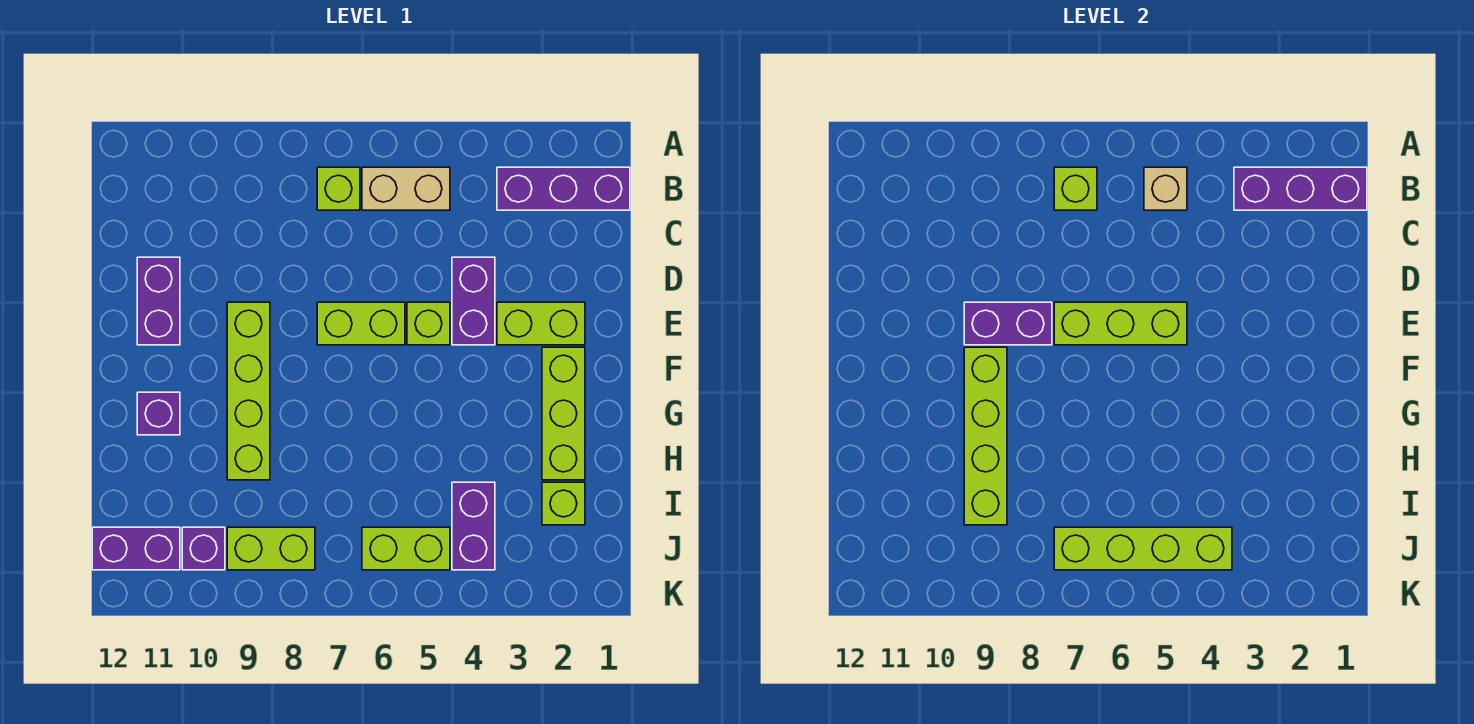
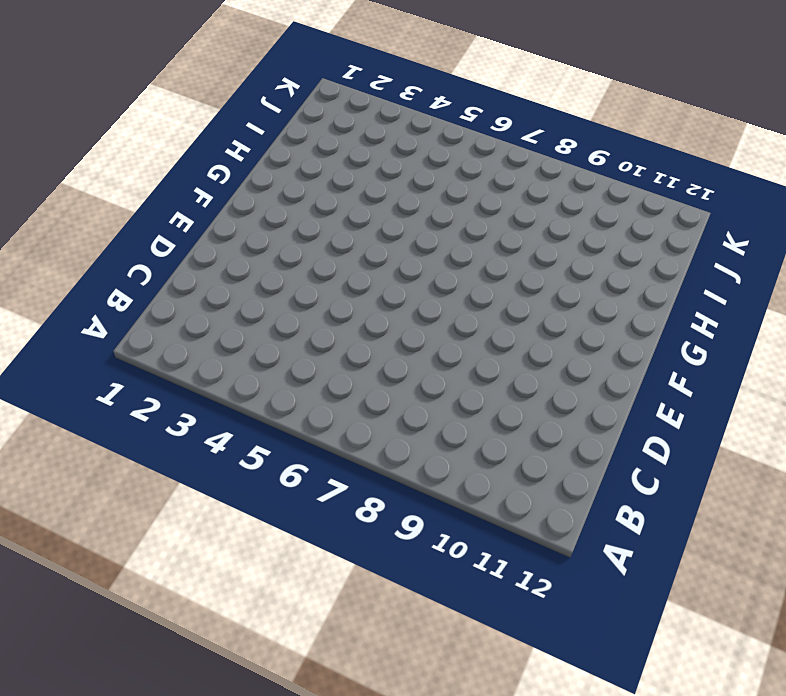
none -> purple brick B1:B3 level 1
none -> tan brick B5:B6 level 1
none -> lime brick B7 level 1

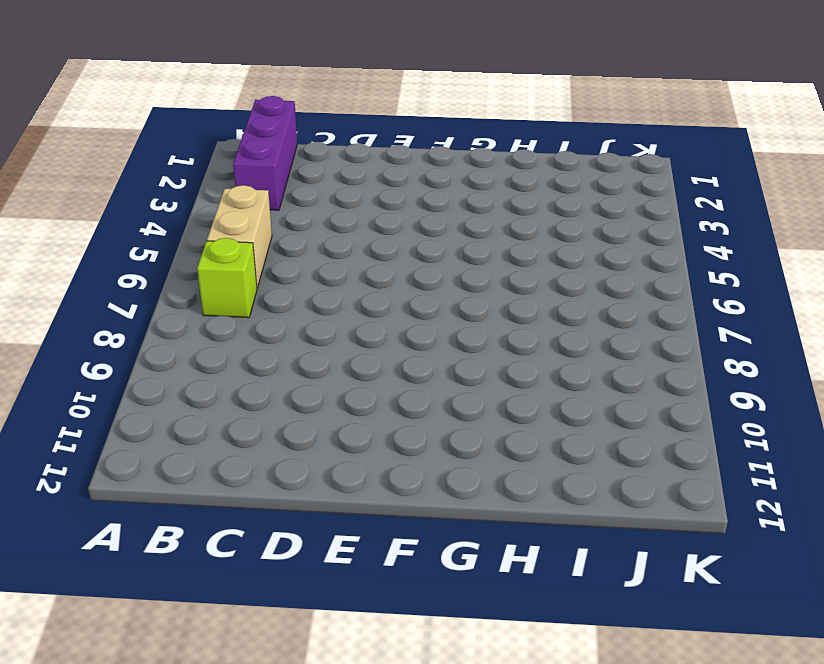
none -> purple brick D4:E4 level 1
none -> purple brick D11:E11 level 1
none -> lime brick E2:E3 level 1

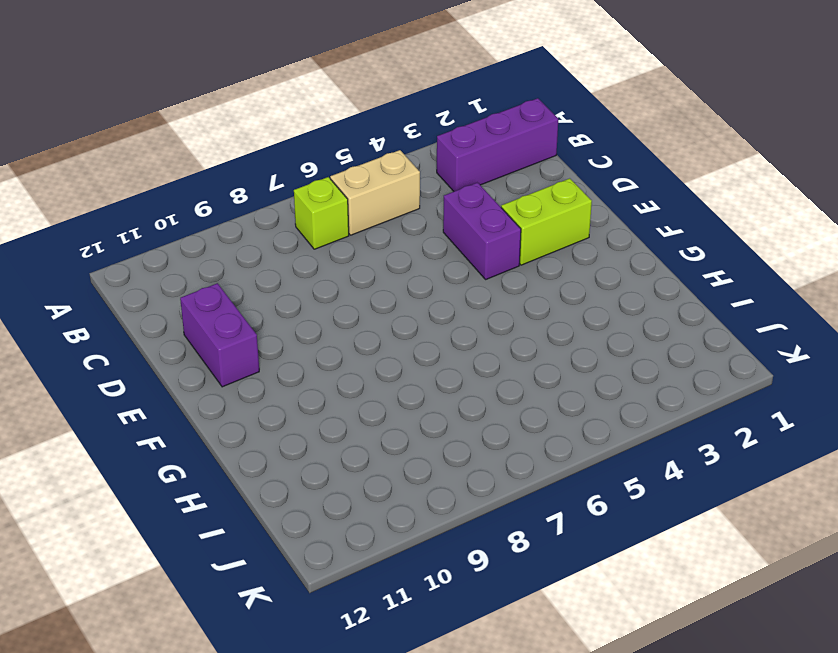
none -> lime brick E5 level 1
none -> lime brick E6:E7 level 1
none -> lime brick E9:H9 level 1

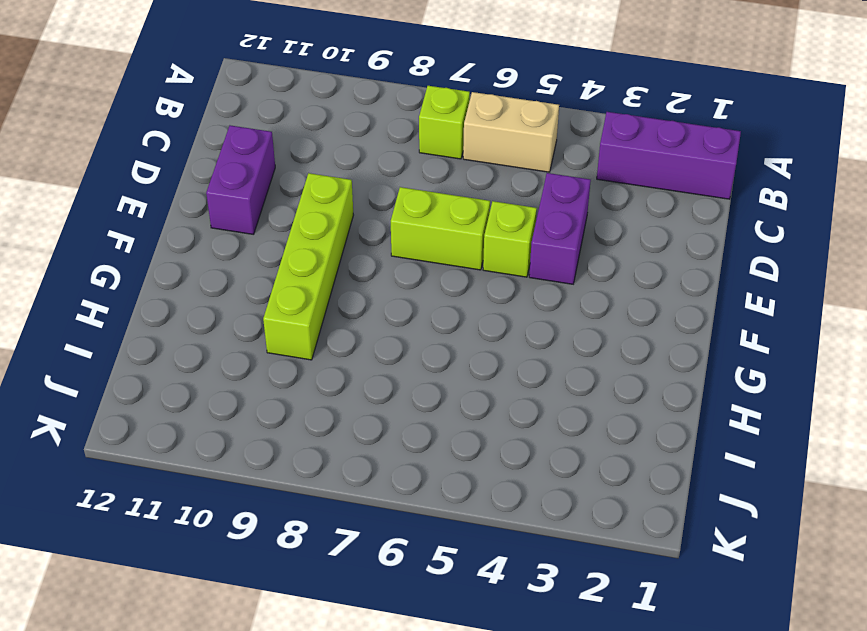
none -> lime brick E2:E3 level 1
none -> lime brick F2:H2 level 1
none -> purple brick G11 level 1

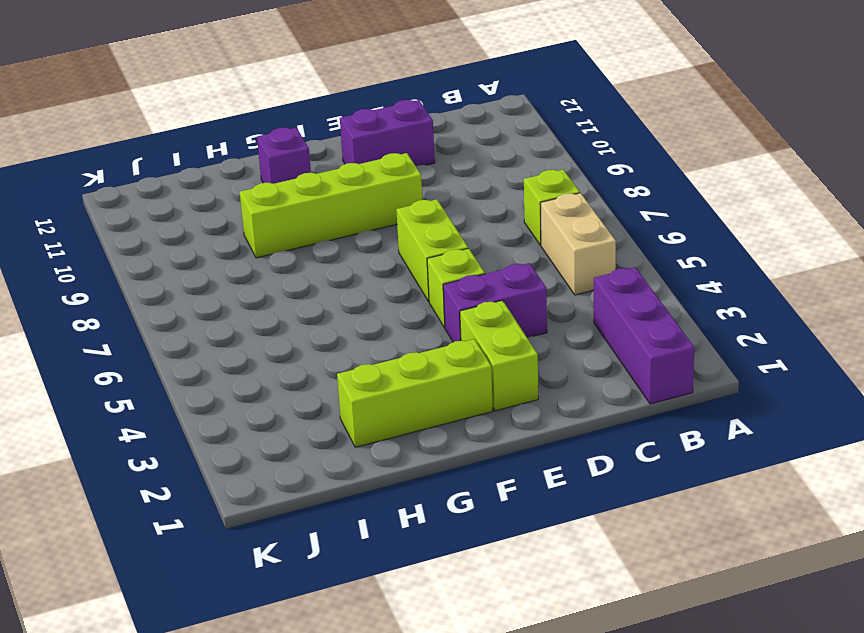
none -> lime brick I2 level 1
none -> purple brick I4:J4 level 1
none -> lime brick J5:J6 level 1

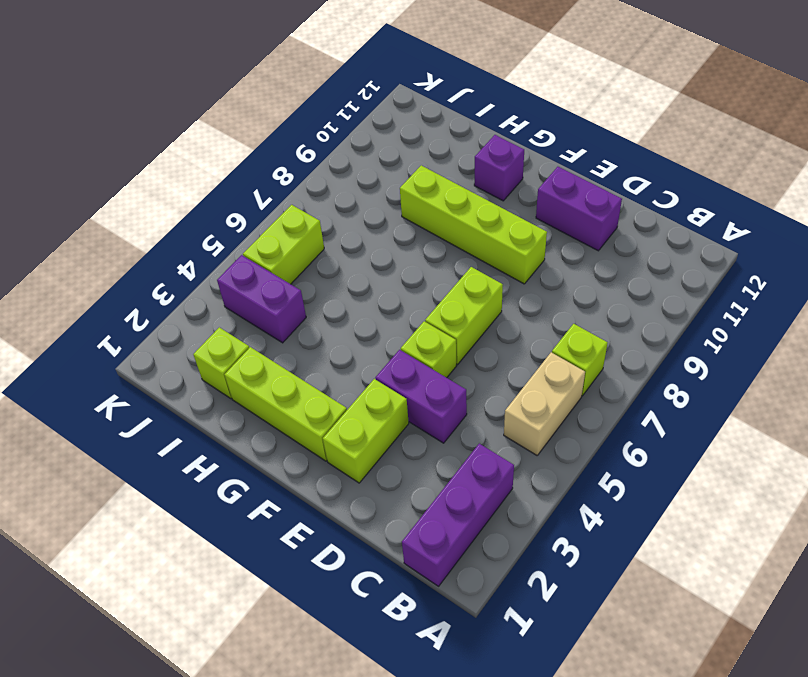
none -> lime brick J8:J9 level 1
none -> purple brick J10 level 1
none -> purple brick J11:J12 level 1

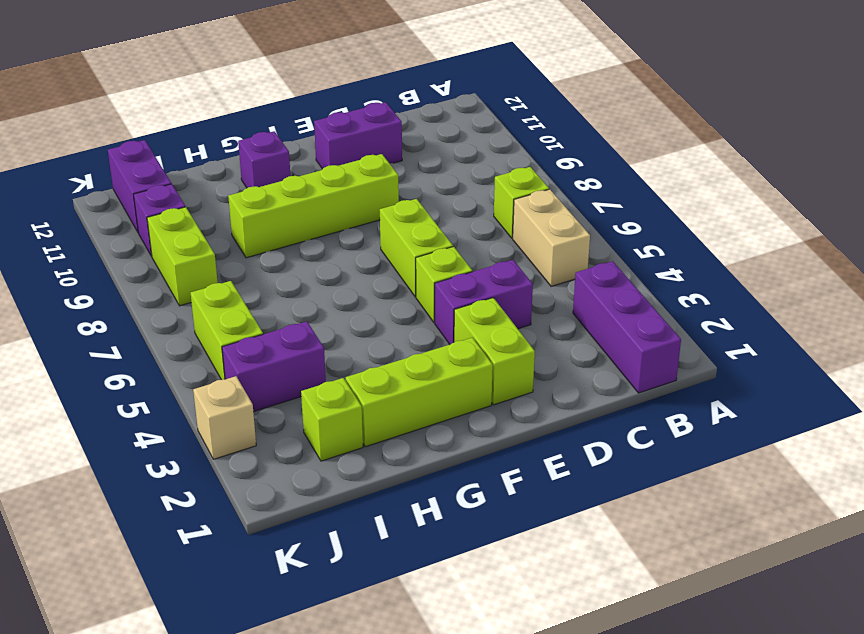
tan brick K3 level 1 -> tan brick B5 level 2
none -> purple brick B1:B3 level 2
none -> lime brick B7 level 2
none -> lime brick E5:E7 level 2

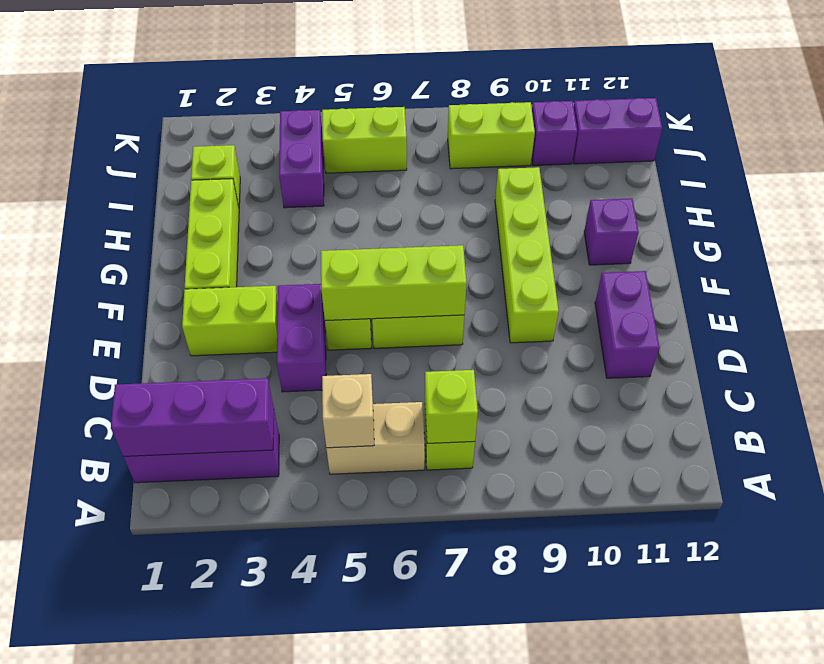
none -> purple brick E8:E9 level 2
none -> lime brick F9:I9 level 2
none -> lime brick J4:J7 level 2

